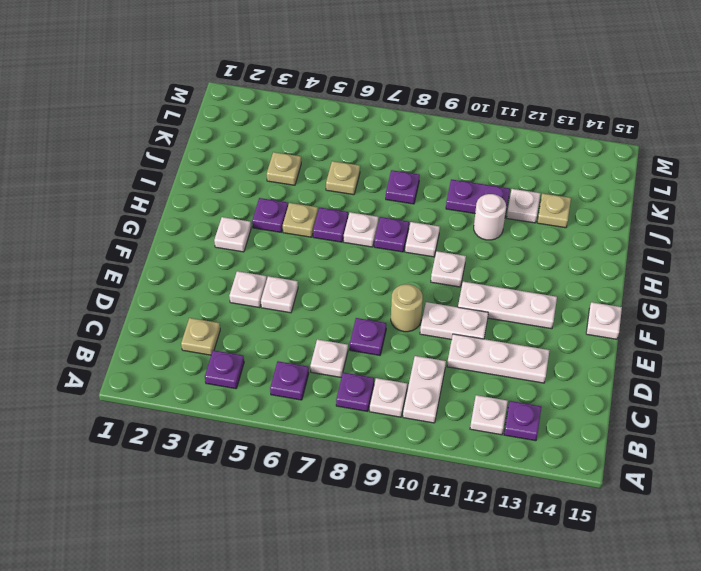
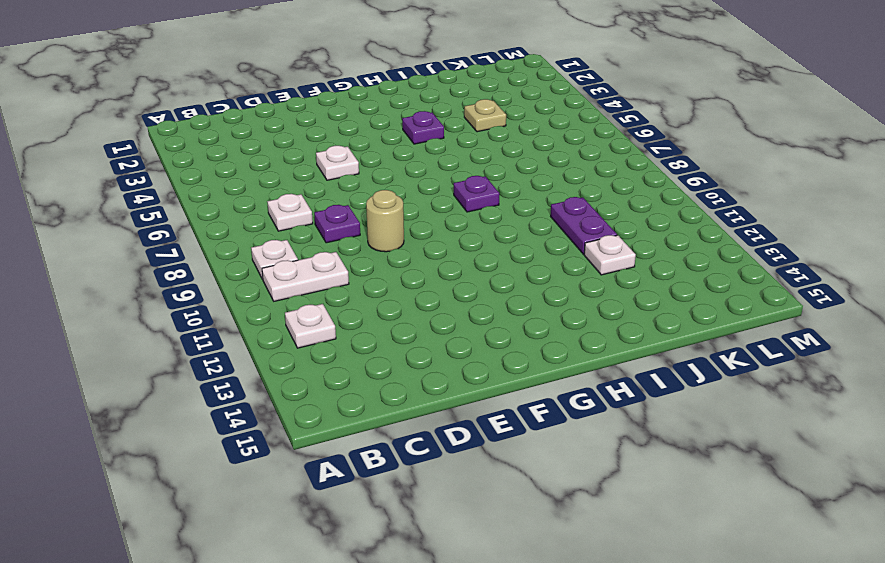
none -> purple plate B4 level 1
none -> purple plate B6 level 1
none -> purple plate B8 level 1
none -> purple plate B13 level 1

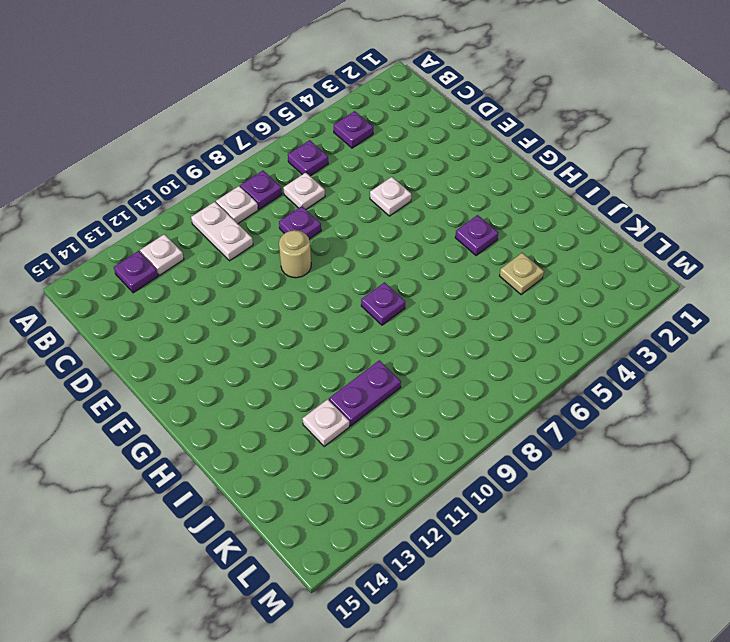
none -> tan plate C3 level 1
none -> white plate D11:D13 level 1
none -> white plate E4 level 1
none -> white plate E10:E11 level 1

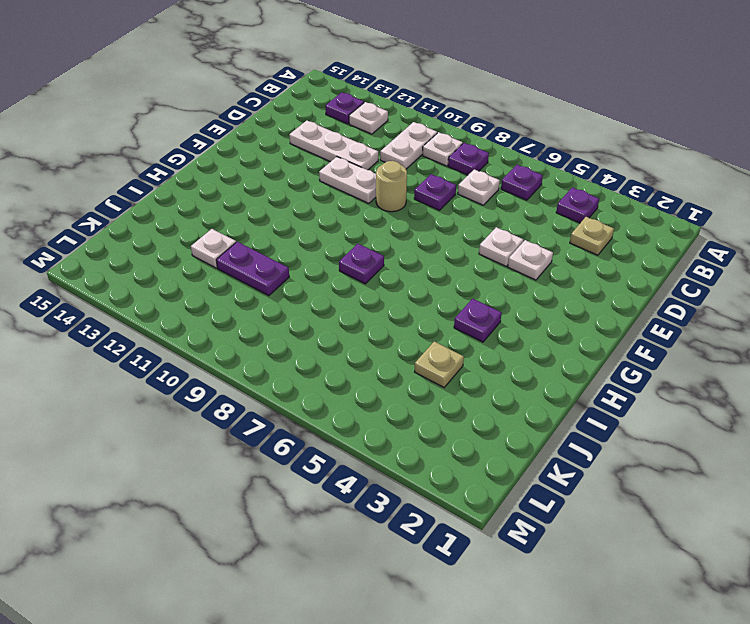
none -> white plate F11:F13 level 1
none -> white plate F15 level 1
none -> white plate G3 level 1
none -> white plate G10 level 1

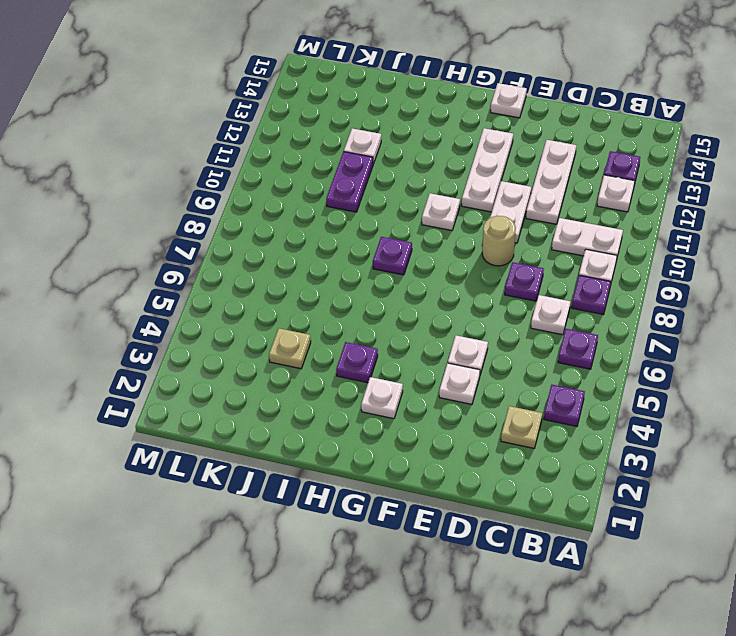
none -> tan plate H5 level 1
none -> purple plate H6 level 1
none -> white plate H7 level 1
none -> white plate H9 level 1

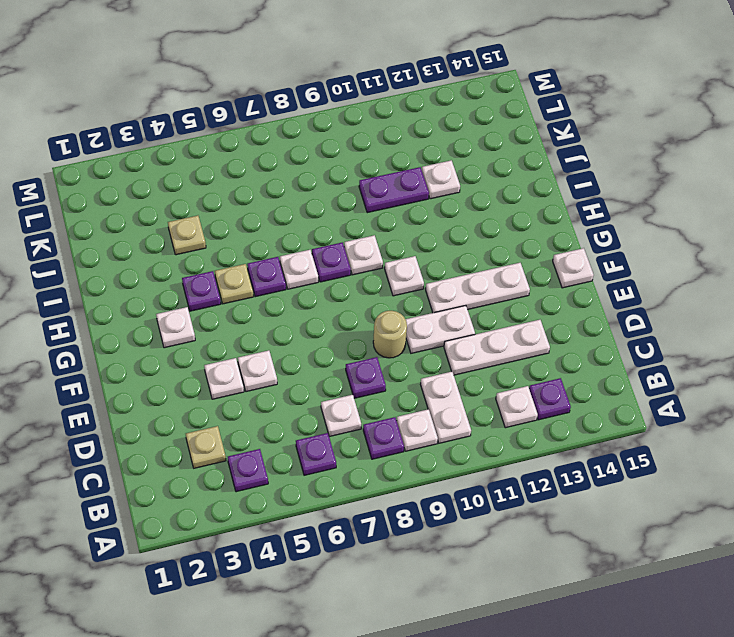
none -> white round brick I11 level 1
none -> tan plate J6 level 1
none -> purple plate J8 level 1
none -> tan plate J13 level 1

